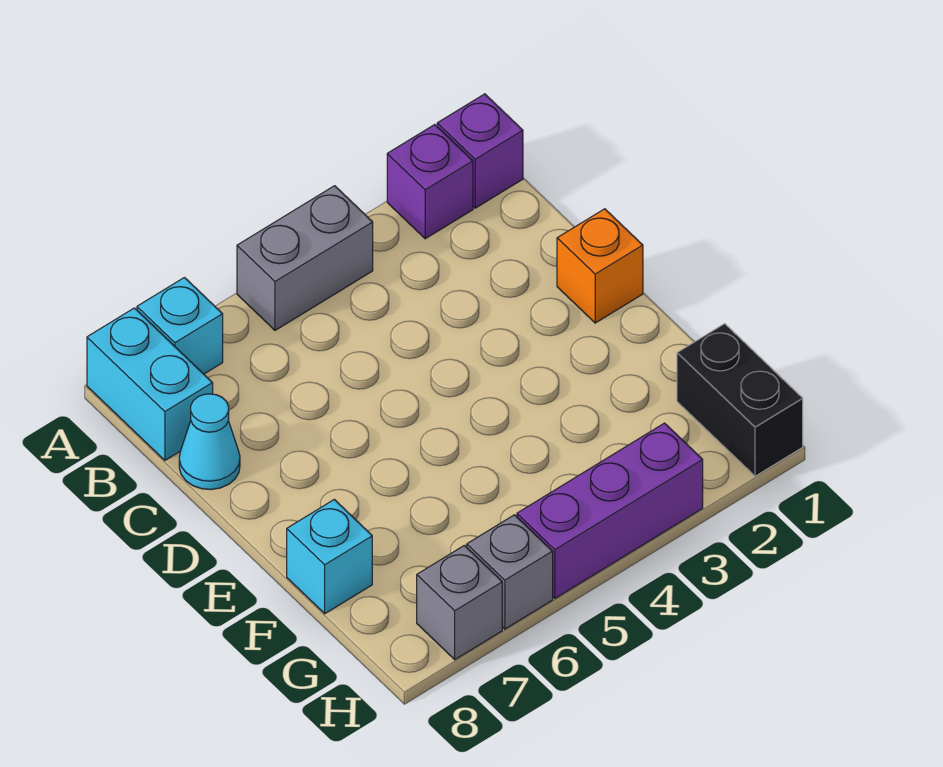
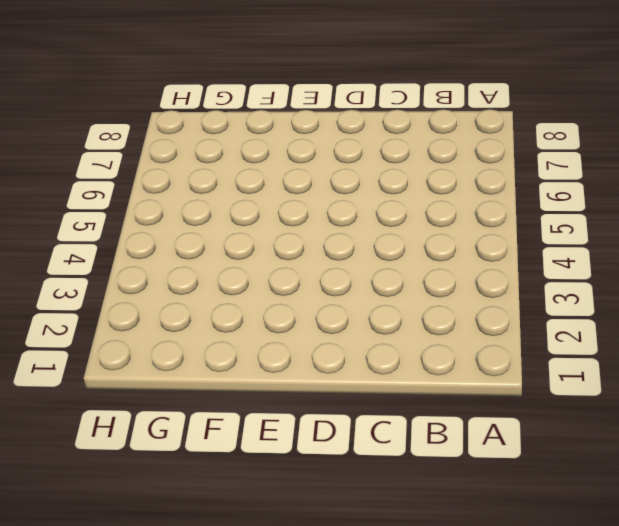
none -> purple brick A1 level 1
none -> purple brick A2 level 1
none -> grey brick A4:A5 level 1

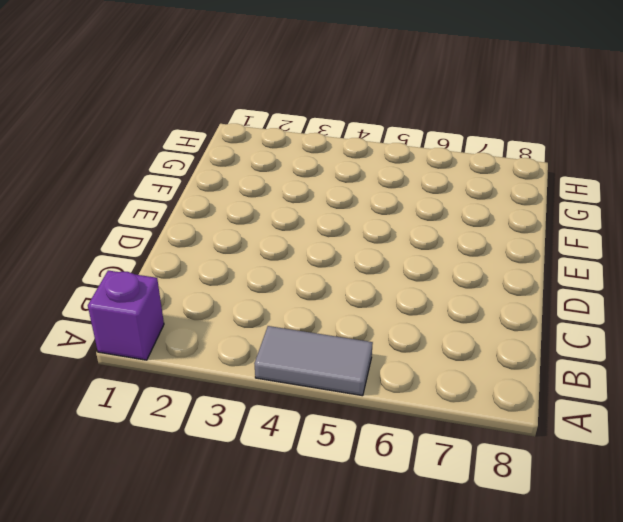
grey tile A4:A5 level 1 -> grey brick A4:A5 level 1
none -> purple brick A2 level 1
none -> cyan brick A7 level 1
none -> cyan brick A8:B8 level 1

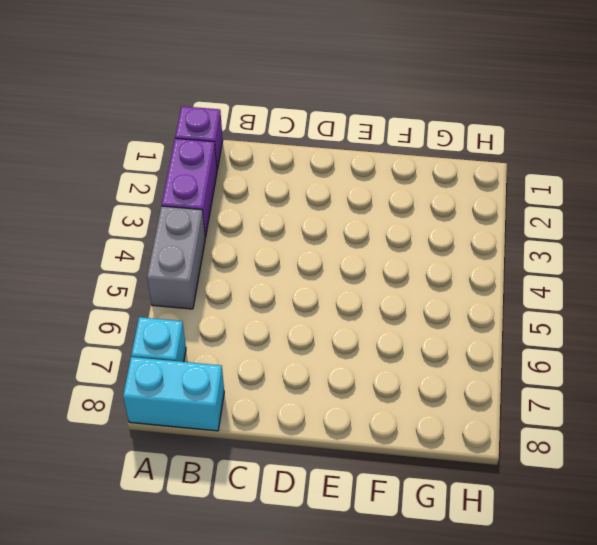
purple brick A2:A3 level 1 -> purple brick A2 level 1
none -> cyan cone C8 level 1
none -> orange brick D1 level 1
none -> cyan brick F8 level 1

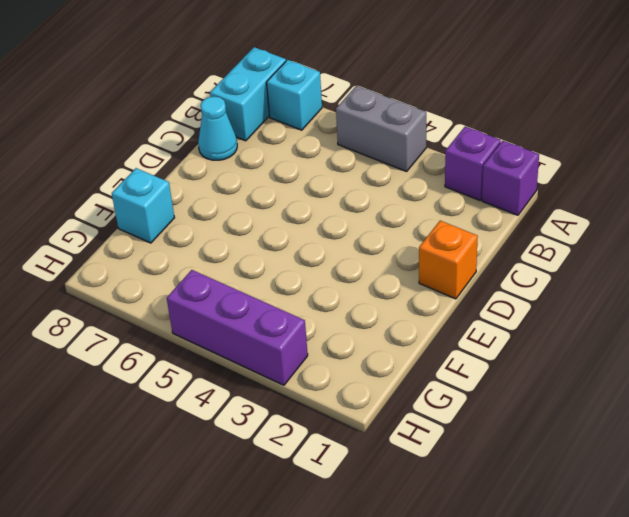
none -> black brick G1:H1 level 1
none -> grey brick H6 level 1
none -> grey brick H7 level 1

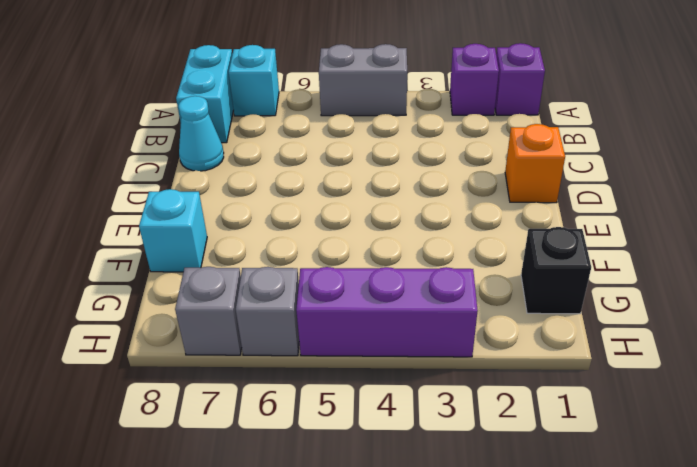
black brick G1 level 1 -> black brick G1:H1 level 1

